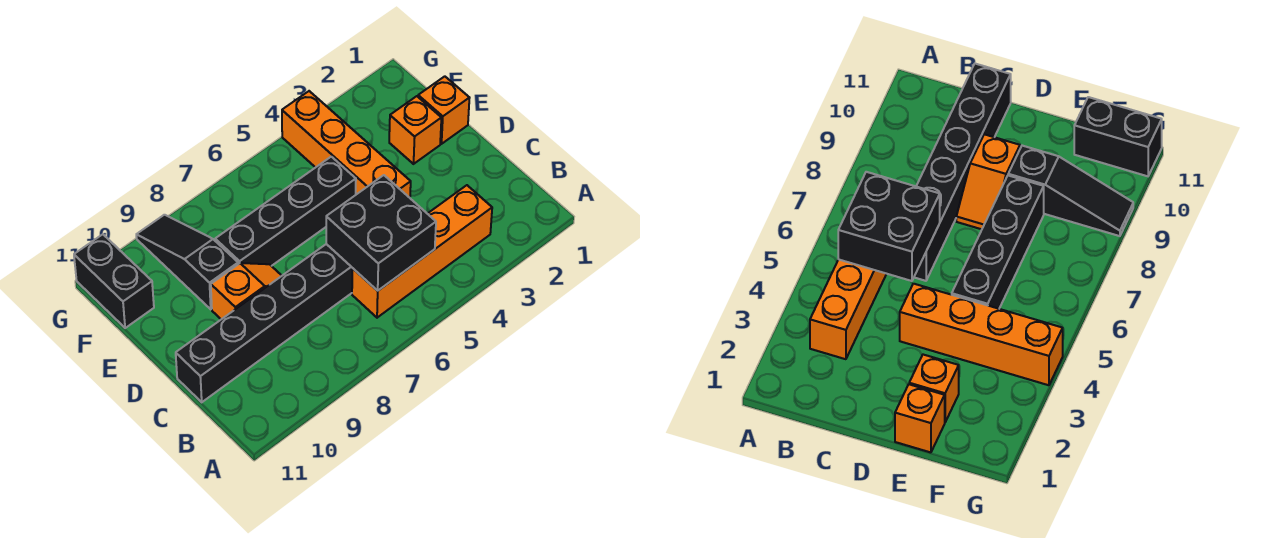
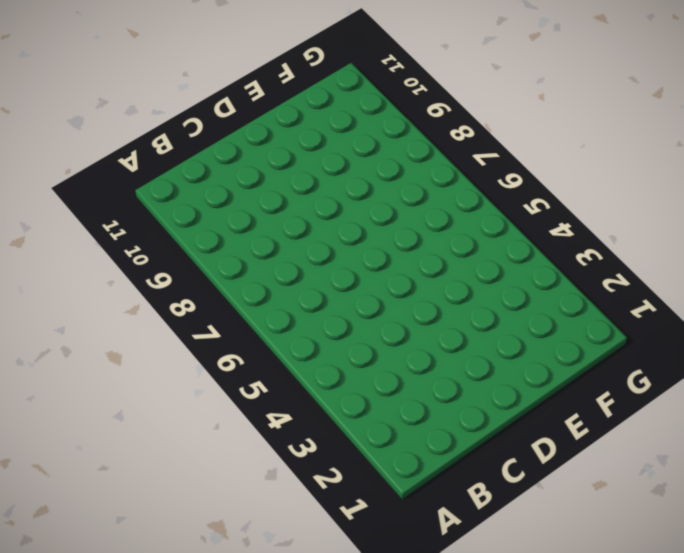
none -> orange brick B3:B6 level 1
none -> black brick C6:C11 level 1

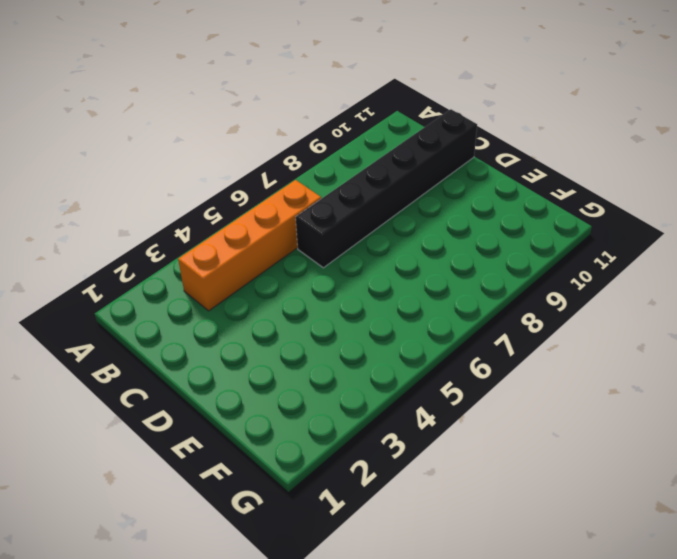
none -> orange brick D4:G4 level 1
none -> orange slope D8:D9 level 1 top 9

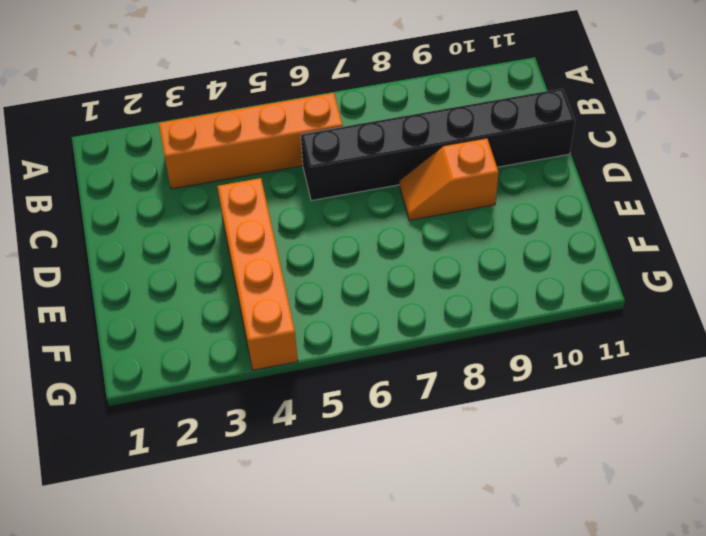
none -> orange brick E1 level 1
none -> orange brick E2 level 1

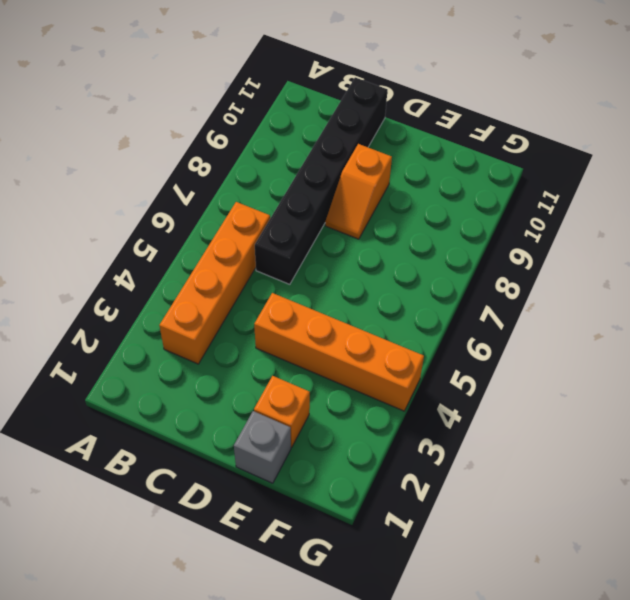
grey brick E1 level 1 -> orange brick E1 level 1
none -> black brick E5:E8 level 1
none -> black slope E9:G9 level 1 top E

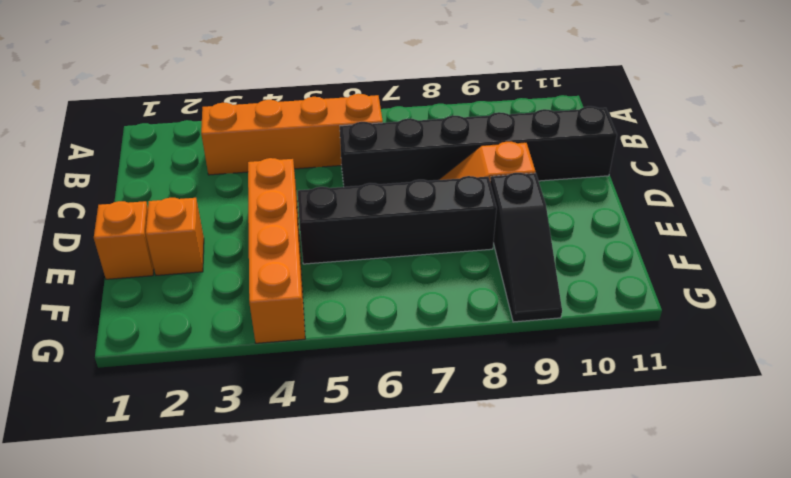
none -> black brick F11:G11 level 1
none -> black brick B5:C6 level 2

